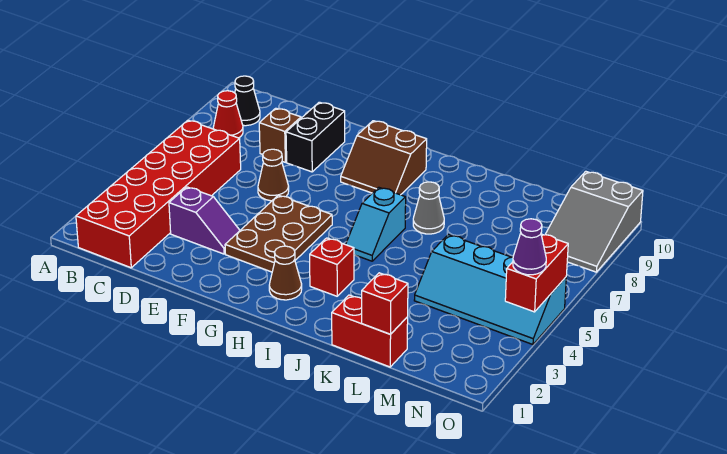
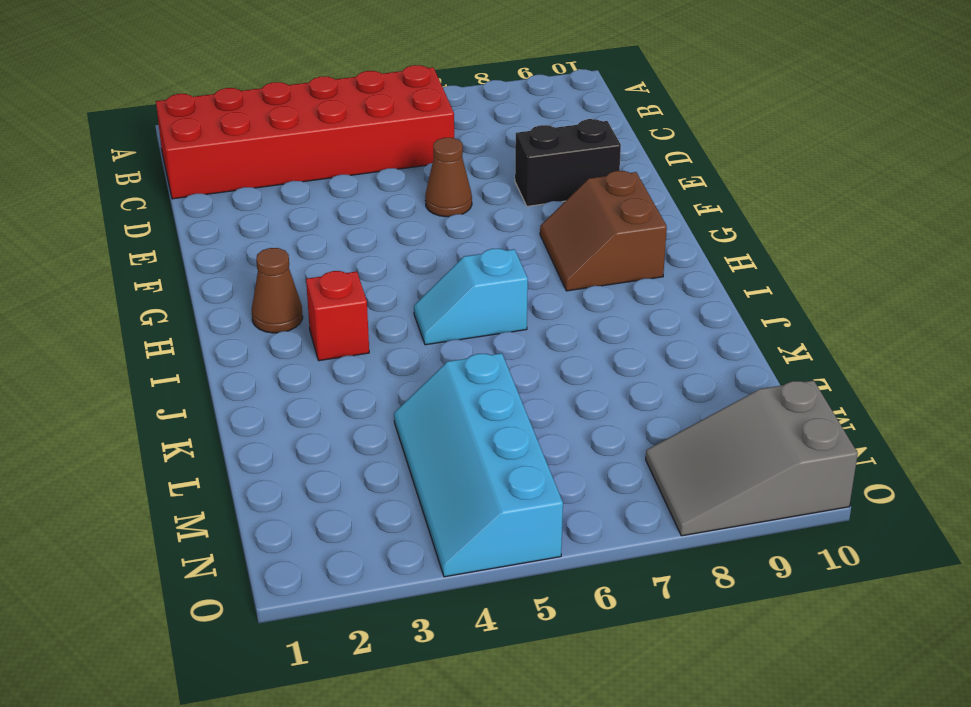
none -> red cone B8 level 1
none -> black cone B9 level 1
none -> purple slope D3:E3 level 1 top D

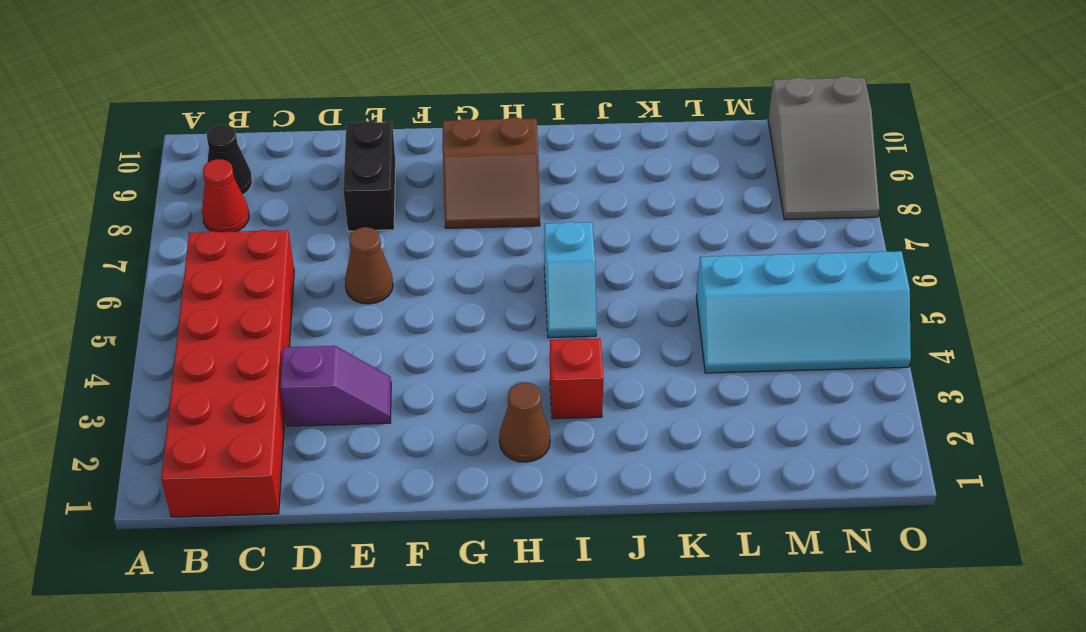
none -> brown brick D8 level 1
none -> brown plate F3:G5 level 1
none -> grey cone J7 level 1

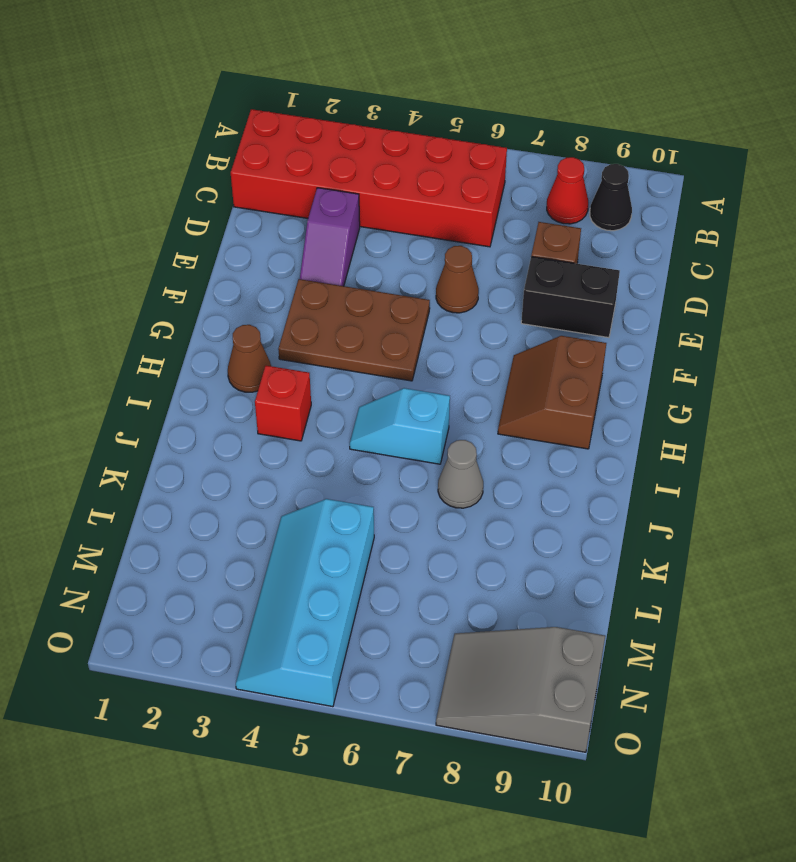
none -> red brick K1:L1 level 1
none -> red brick L1 level 2
none -> red brick O4:O5 level 2

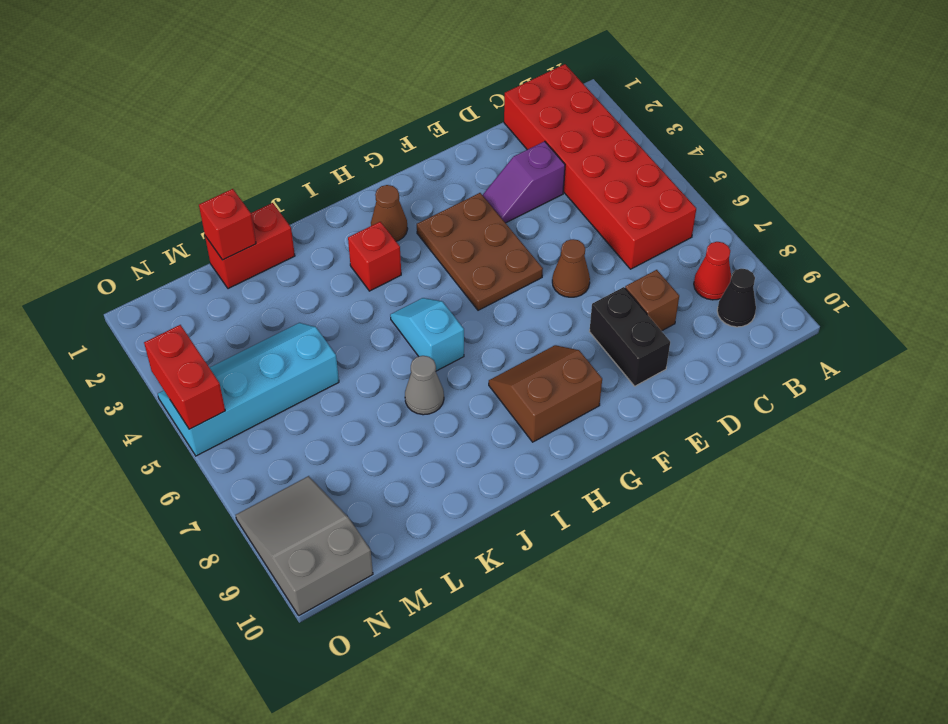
none -> purple cone O4 level 3

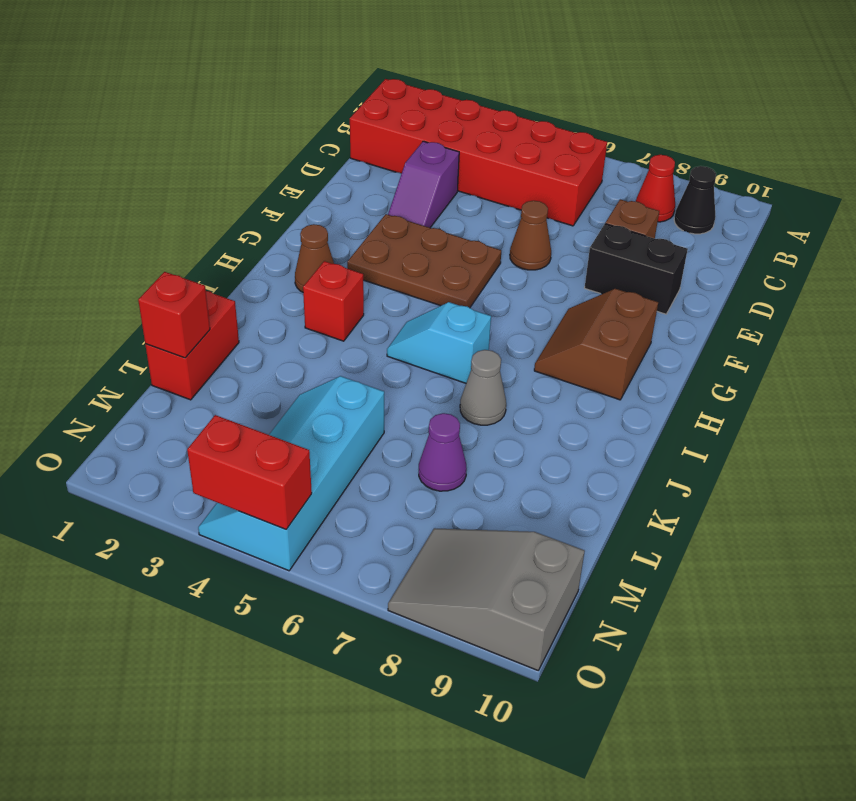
purple cone L7 level 1 -> purple cone O4 level 3

